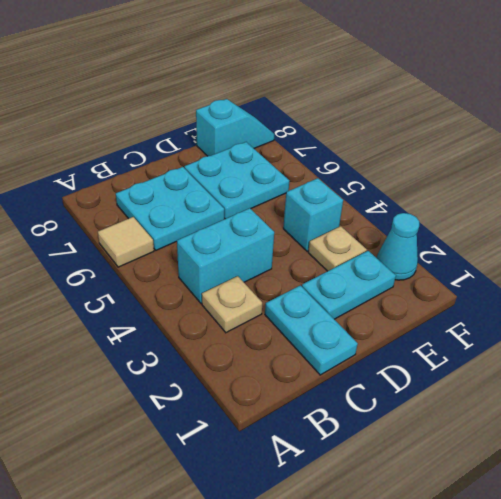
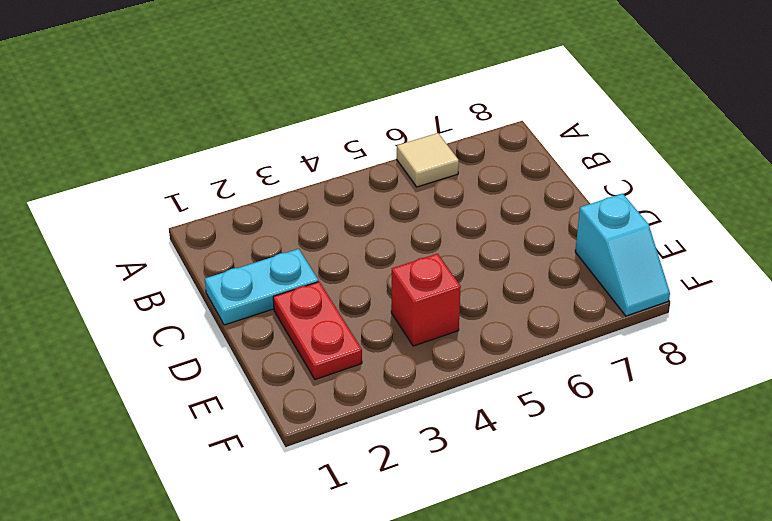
red plate D2:E2 level 1 -> cyan plate D2:E2 level 1
red brick E4 level 1 -> cyan brick E4 level 1
none -> tan plate B3 level 1
none -> cyan brick B4:C4 level 1

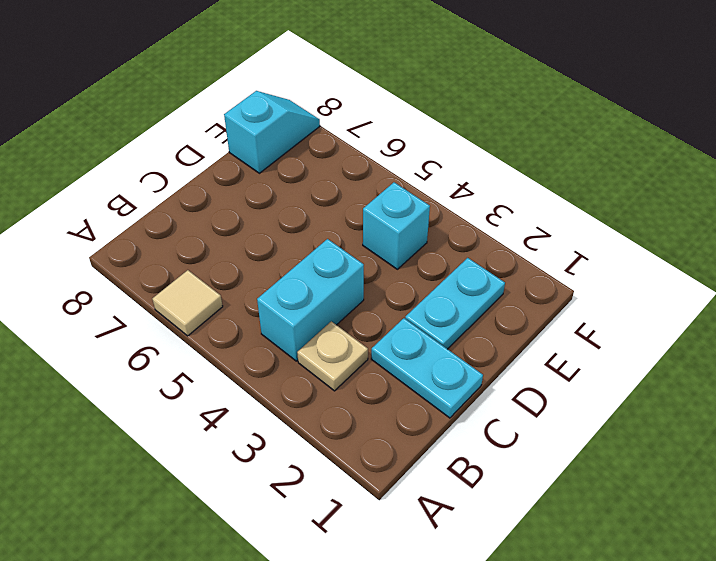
none -> cyan plate B6:C7 level 1
none -> cyan plate D6:E7 level 1

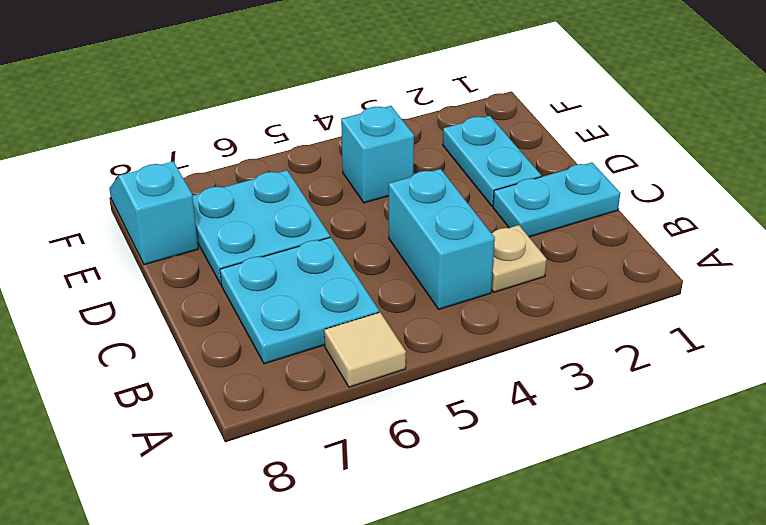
none -> tan plate E3 level 1
none -> cyan cone F2 level 1

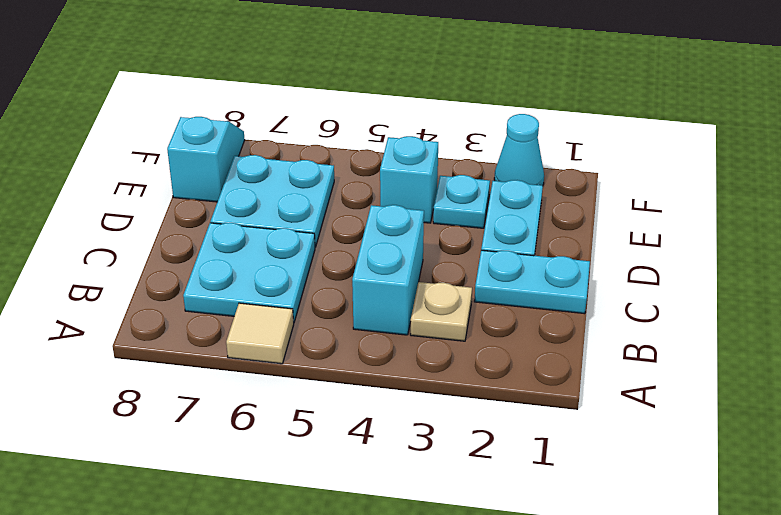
cyan plate E3 level 1 -> tan plate E3 level 1

